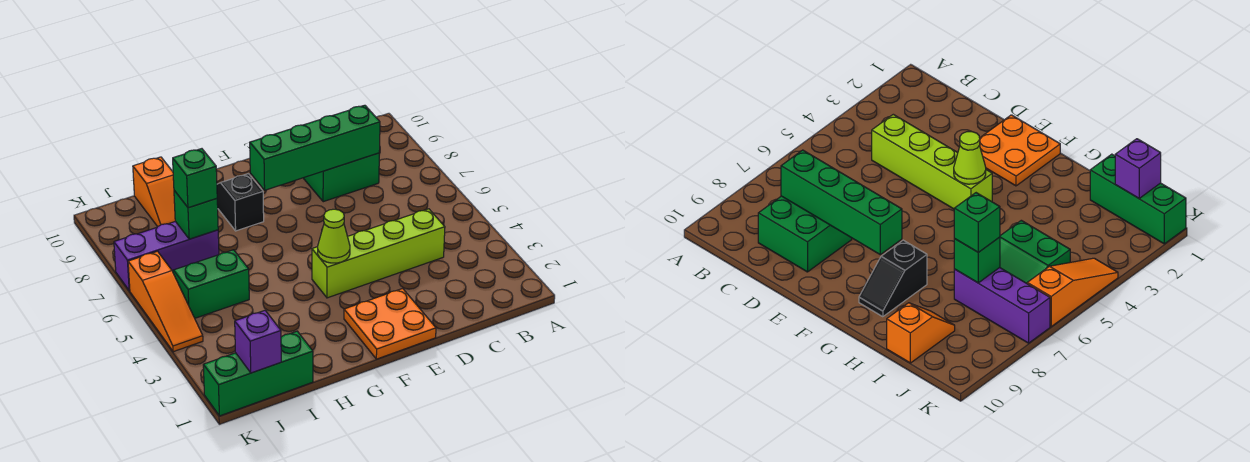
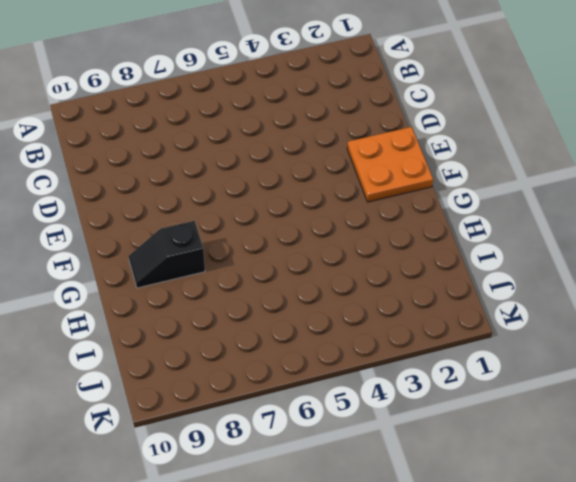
none -> lime brick C4:F4 level 1
none -> green brick C8:D9 level 1
none -> green brick I1:K1 level 1

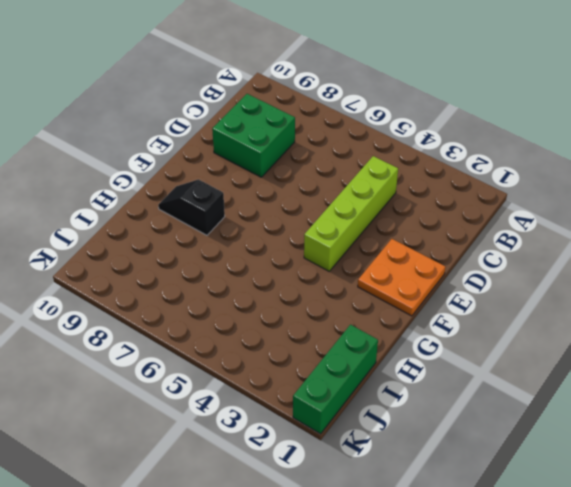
none -> green slope I5:J6 level 1 top 5
none -> purple brick I7:K7 level 1
none -> orange slope I9:I10 level 1 top 10

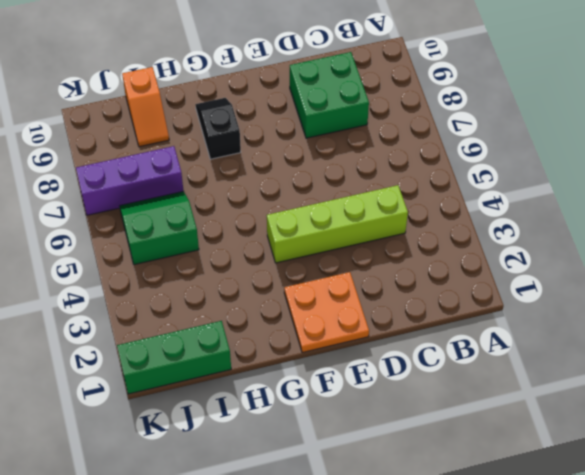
none -> orange slope K4:K6 level 1 top 6
none -> green brick C8:F8 level 2
none -> lime cone F4 level 2

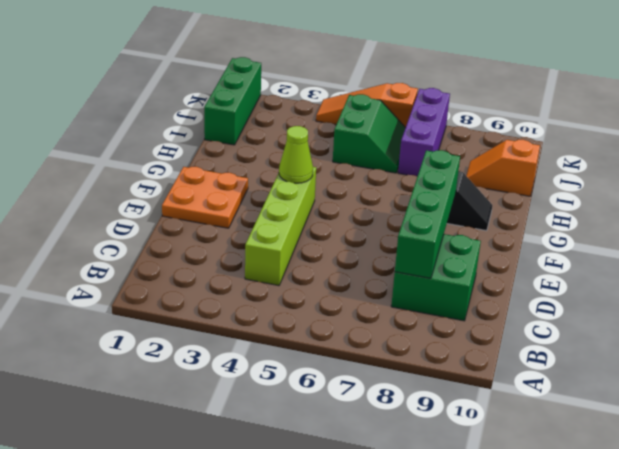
none -> green brick I7 level 2
none -> purple brick J1 level 2
none -> green brick I7 level 3

